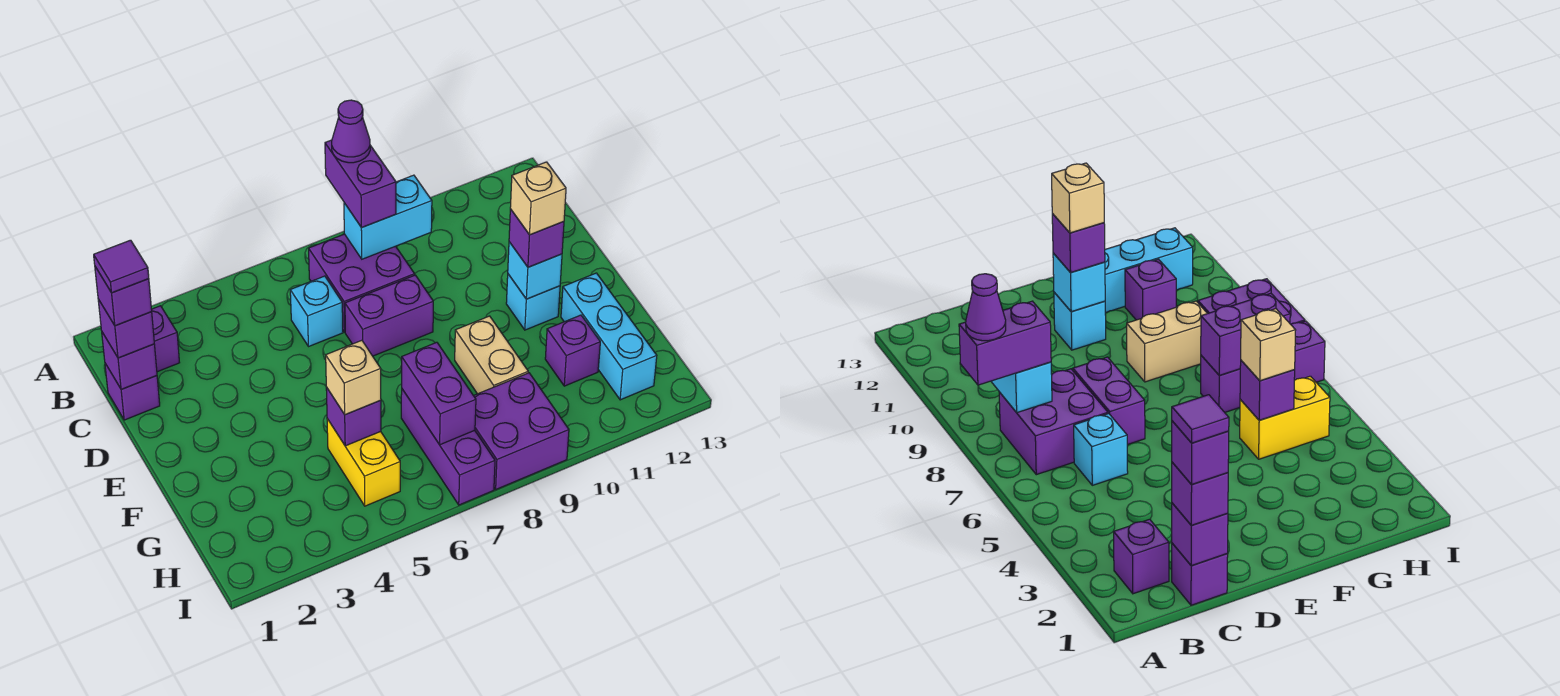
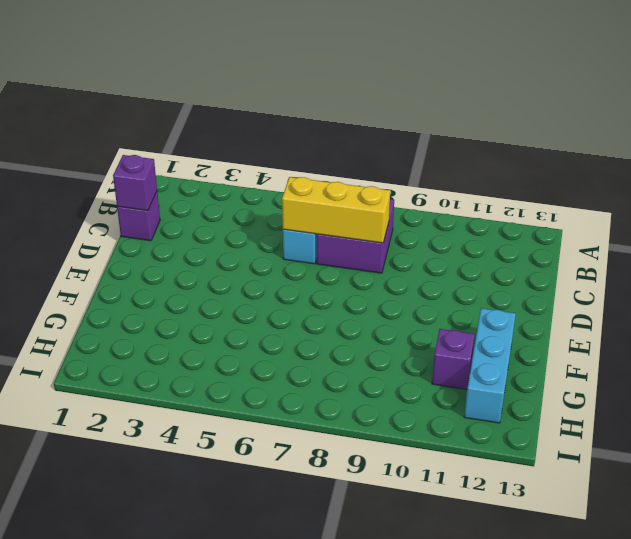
yellow brick C6:C8 level 2 -> none
none -> purple brick B2 level 1
none -> purple brick D7:D8 level 1
none -> cyan brick E11 level 1

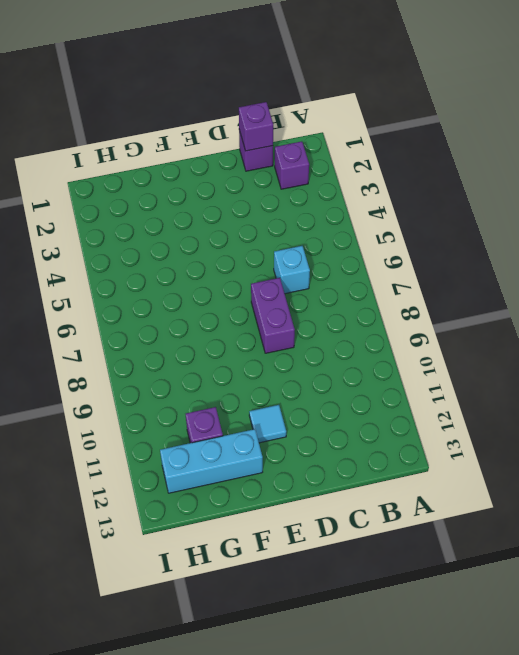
cyan tile E11 level 1 -> cyan brick E11 level 1
none -> purple brick B7:C8 level 1
none -> tan brick F9:G9 level 1
none -> yellow brick G5:H5 level 1

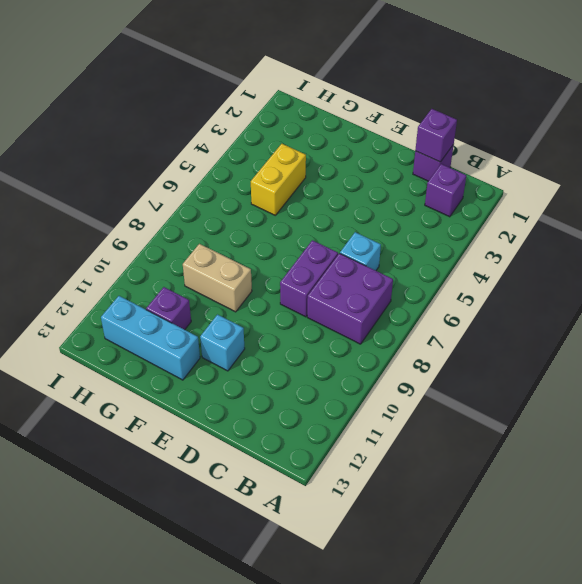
yellow brick G4:G5 level 1 -> yellow brick G5:H5 level 1
none -> purple brick G7:I7 level 1
none -> purple brick H8:I9 level 1
none -> cyan brick B8:B9 level 2

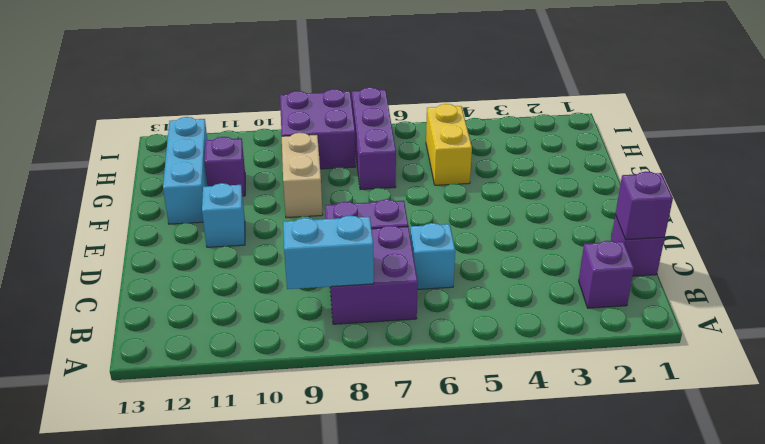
none -> cyan brick E11 level 2
none -> purple brick G5 level 2
none -> purple brick G7:H7 level 2

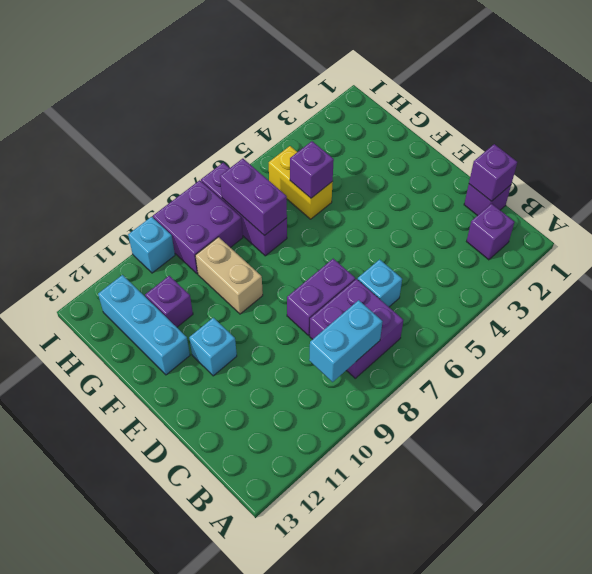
cyan brick I10 level 1 -> cyan brick E11 level 2
none -> purple brick A8:B8 level 3
none -> purple brick C1 level 3
none -> purple brick E11 level 3

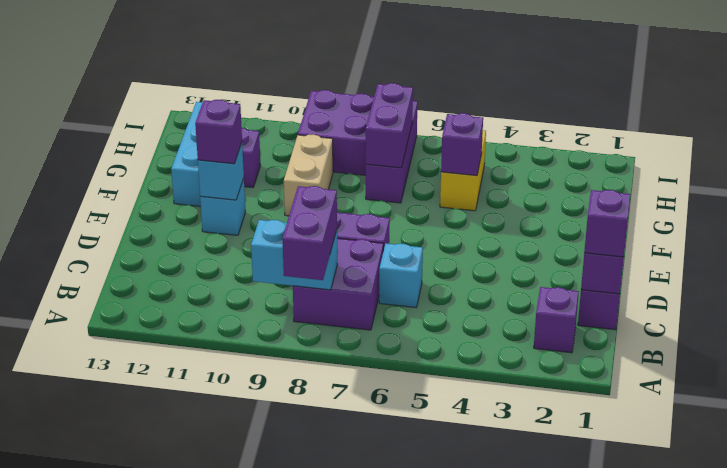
none -> tan brick G5 level 3
none -> purple cone A8 level 4
none -> purple brick C1 level 4

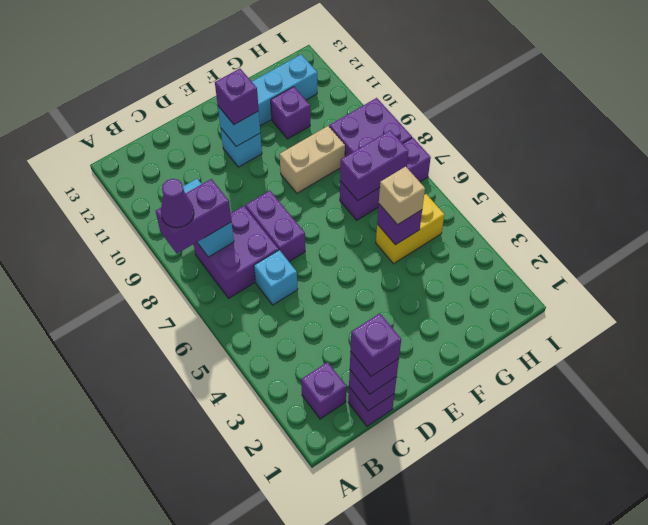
none -> tan brick E11 level 4
none -> purple tile C1 level 5

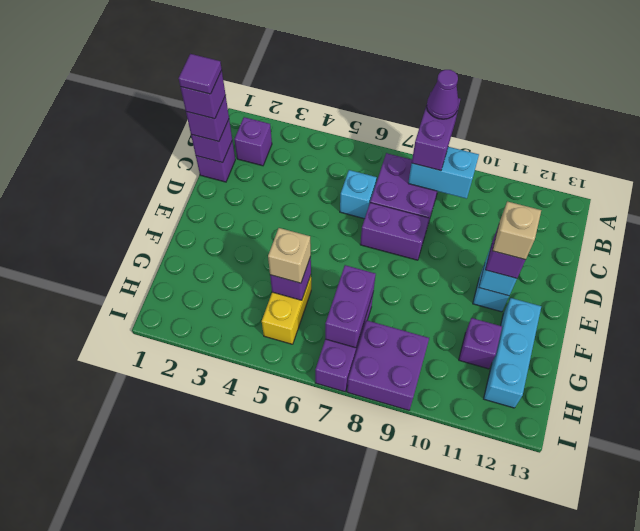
none -> tan brick F9:G9 level 1

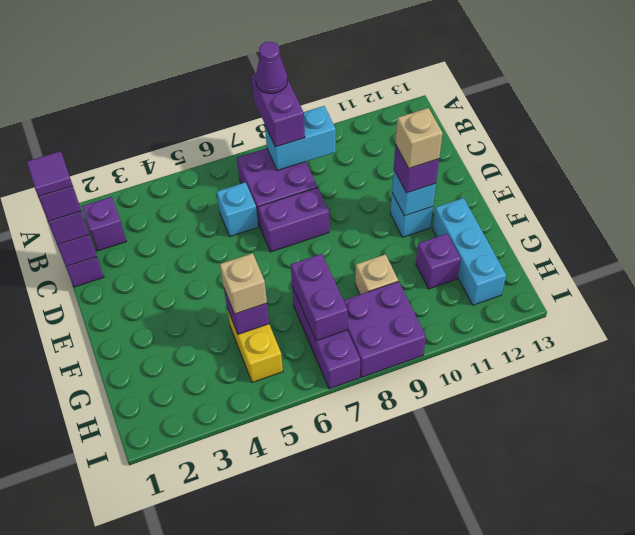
tan brick G9 level 1 -> tan brick F9:G9 level 1

